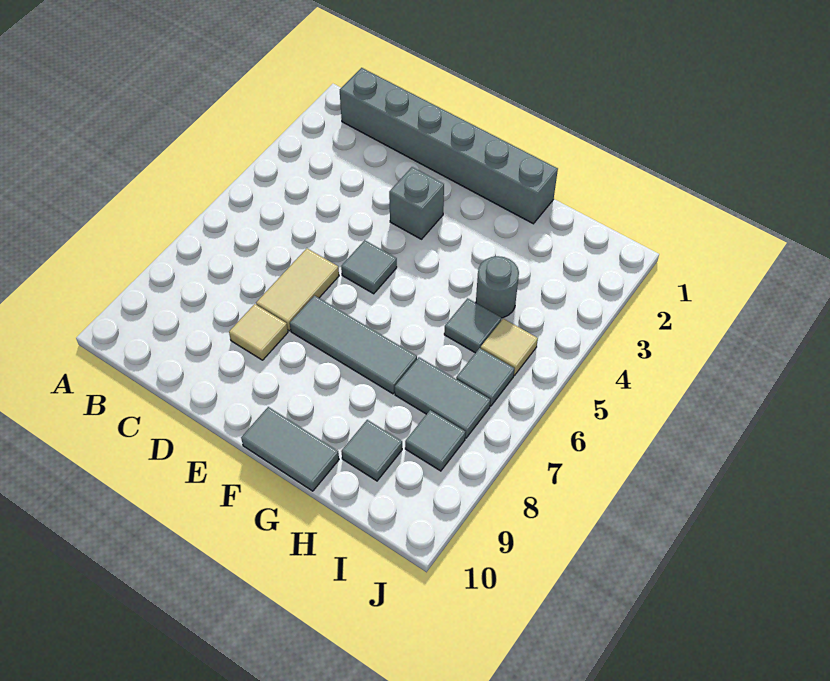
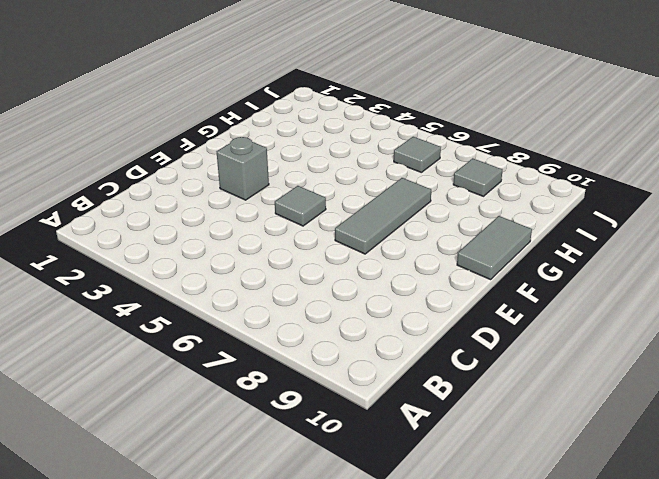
none -> grey brick B1:G1 level 1
none -> tan tile D6:D7 level 1
none -> tan tile D8 level 1

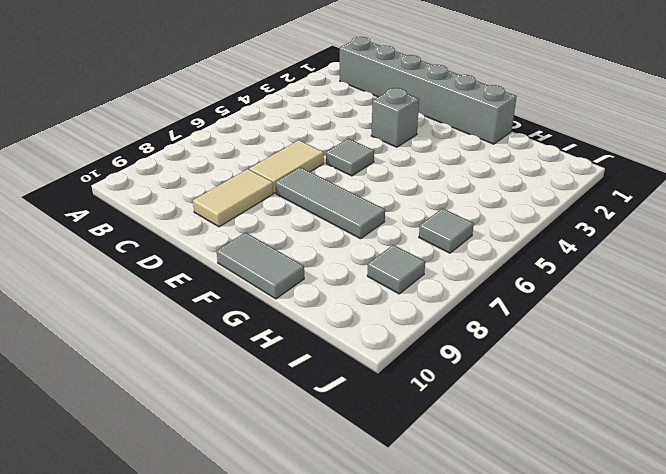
tan tile D8:D9 level 1 -> tan tile D8 level 1
none -> grey round brick H4 level 1
none -> grey tile H5 level 1
none -> grey tile H7:I7 level 1

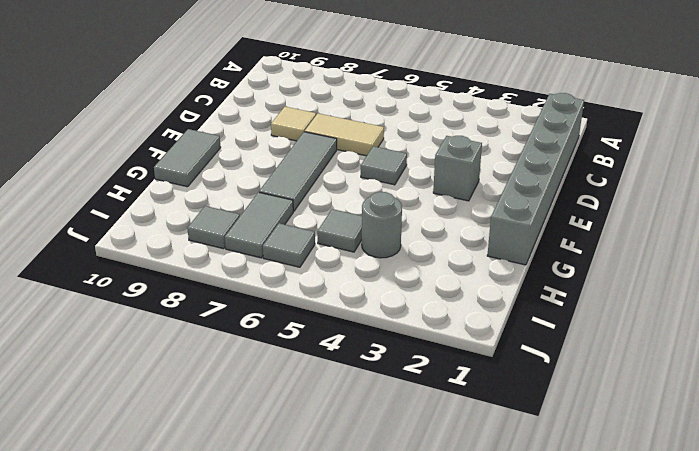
none -> grey tile H9 level 1
none -> tan tile I5 level 1

